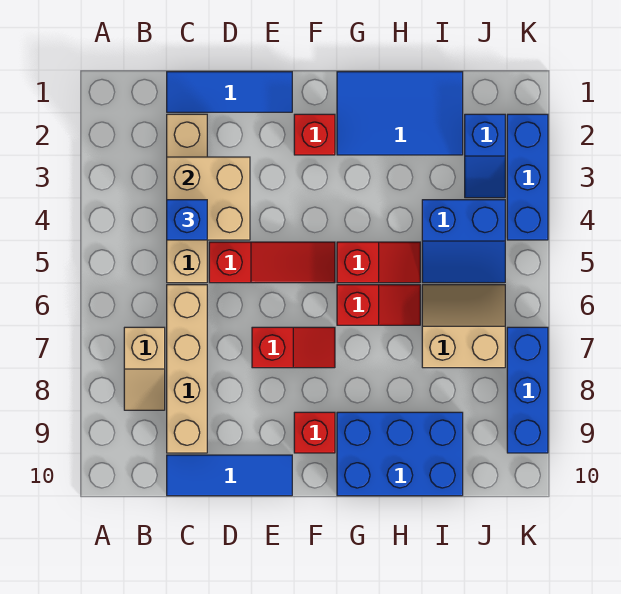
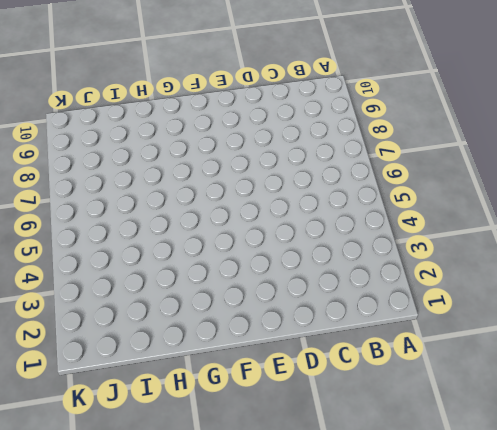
none -> tan slope B7:B8 level 1 top 7
none -> blue tile C1:E1 level 1
none -> tan brick C2:C5 level 1

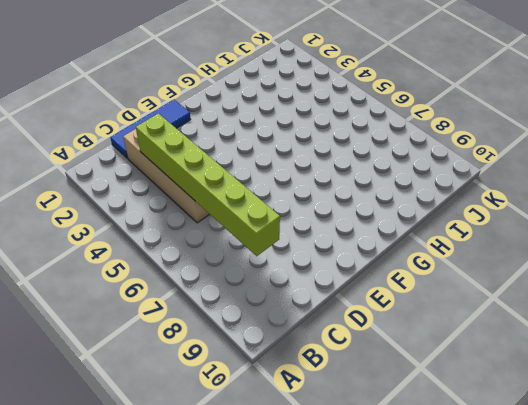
lime brick C3:C8 level 2 -> tan brick C3:D4 level 2
none -> tan slope B7:B8 level 1 top 7
none -> tan brick C6:C9 level 1
none -> blue tile C10:E10 level 1

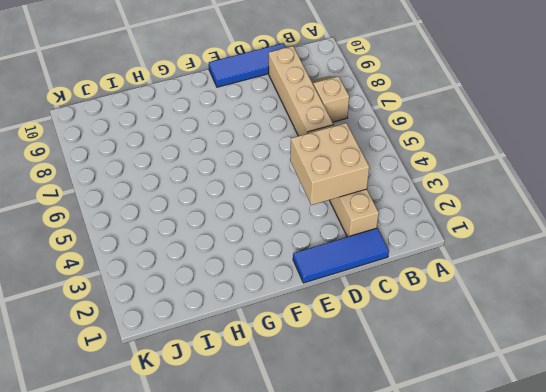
none -> red slope D5:F5 level 1 top D
none -> red slope E7:F7 level 1 top E
none -> red brick F2 level 1

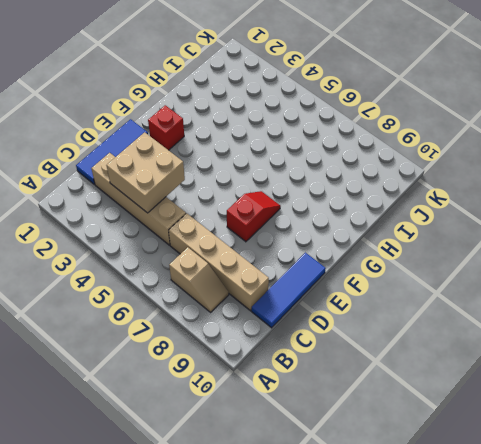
none -> red slope D5:F5 level 1 top D
none -> red brick F9 level 1
none -> blue tile G1:I2 level 1

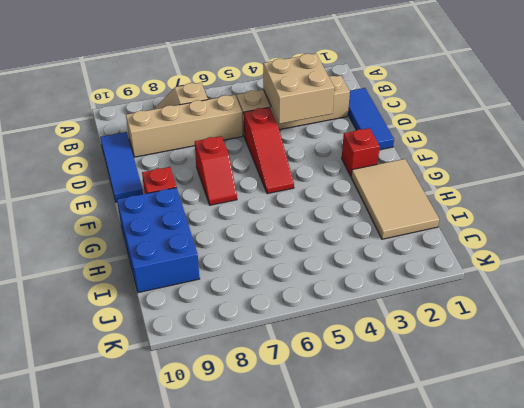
tan tile G1:I2 level 1 -> blue tile G1:I2 level 1
none -> red slope G5:H5 level 1 top G
none -> red slope G6:H6 level 1 top G
none -> blue slope I4:J5 level 1 top 4

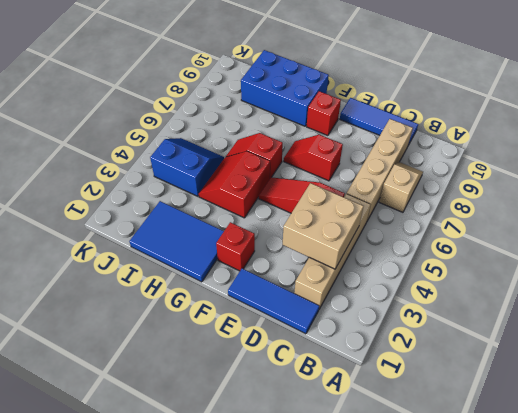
red slope G4:H5 level 1 top G -> red slope G5:H5 level 1 top G
none -> tan slope I6:J7 level 1 top 7
none -> blue slope J2:J3 level 1 top 2
none -> blue brick K2:K4 level 1

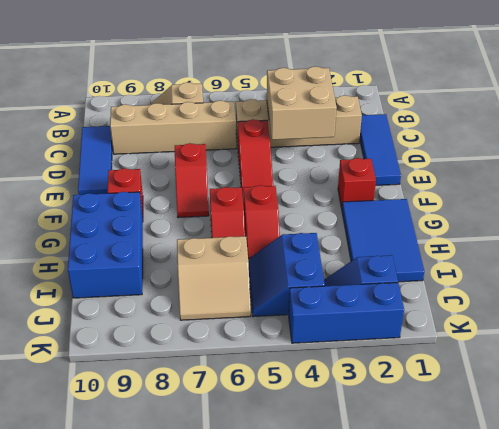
tan slope I6:J7 level 1 top I -> tan slope I6:J7 level 1 top 7
none -> blue brick K7:K9 level 1
none -> blue brick C4 level 3

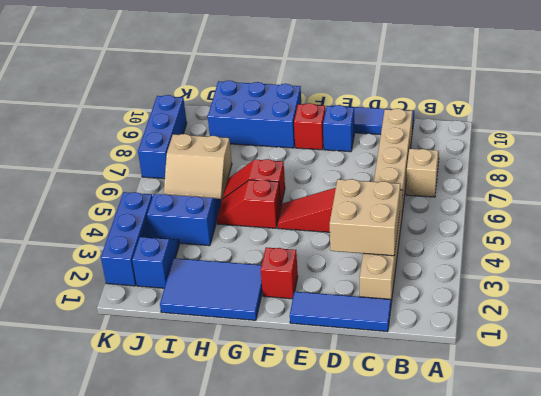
blue brick E9 level 1 -> blue brick C4 level 3
none -> red slope E7:F7 level 1 top E

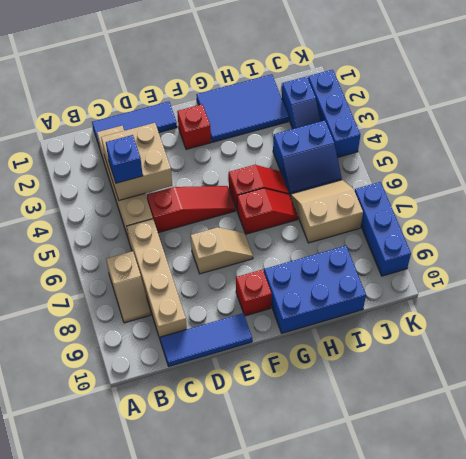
tan slope E7:F7 level 1 top E -> red slope E7:F7 level 1 top E

